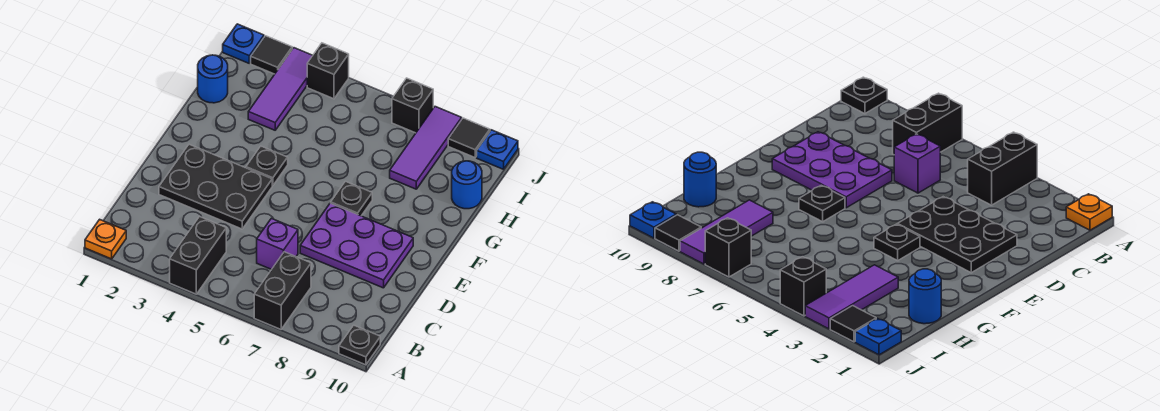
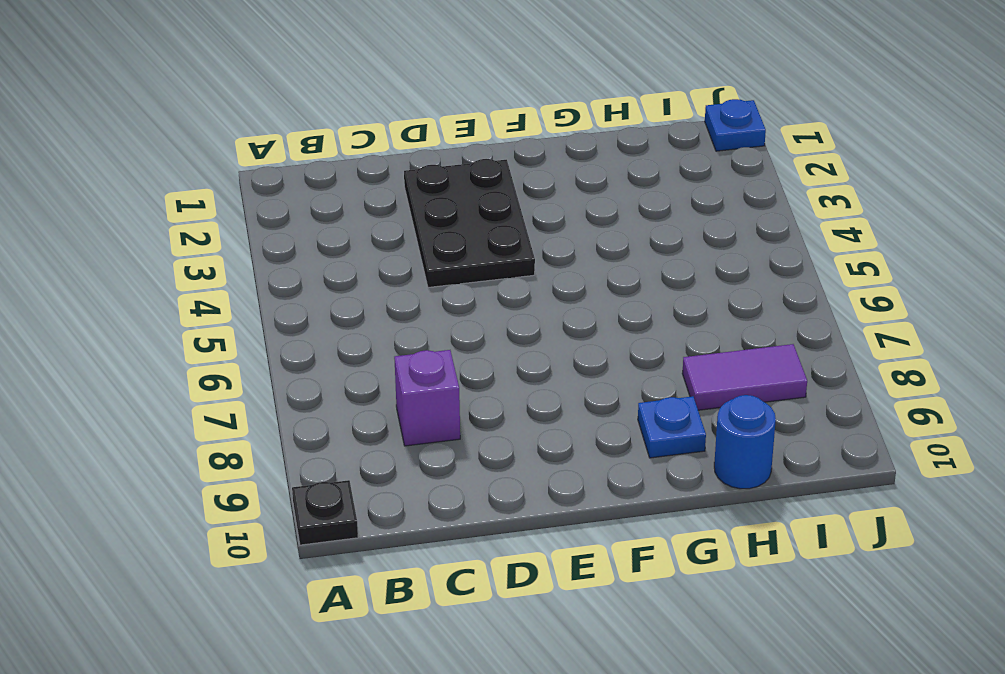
purple brick C8 level 1 -> purple brick C6 level 1
blue plate G9 level 1 -> blue plate J10 level 1
purple tile H8:I8 level 1 -> purple tile H8:J8 level 1
none -> orange plate A1 level 1
none -> black brick A4:B4 level 1
none -> black brick A7:B7 level 1

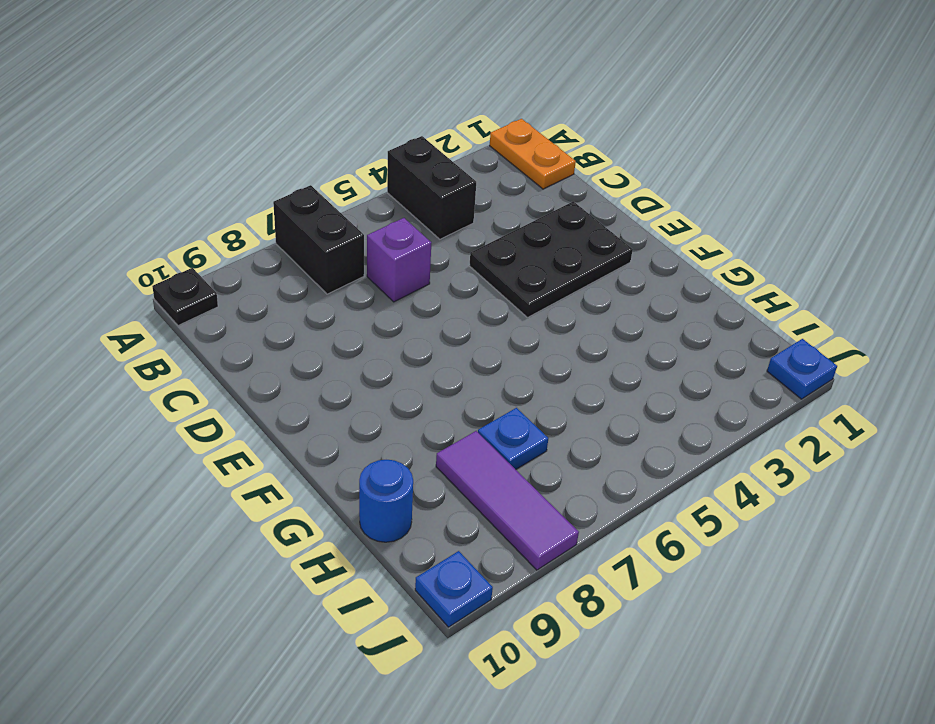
orange plate A1:B1 level 1 -> orange plate A1 level 1
blue plate H7 level 1 -> none
none -> purple plate D7:E9 level 1
none -> black plate F4 level 1
none -> black plate F7 level 1

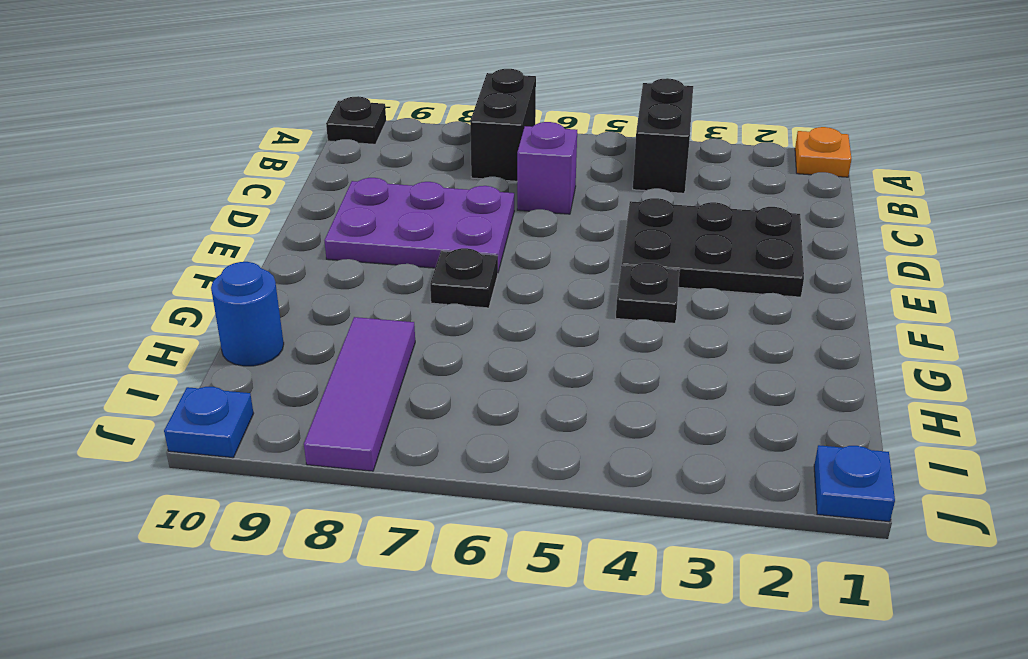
none -> blue round brick H1 level 1
none -> purple tile H3:J3 level 1
none -> black tile J2 level 1

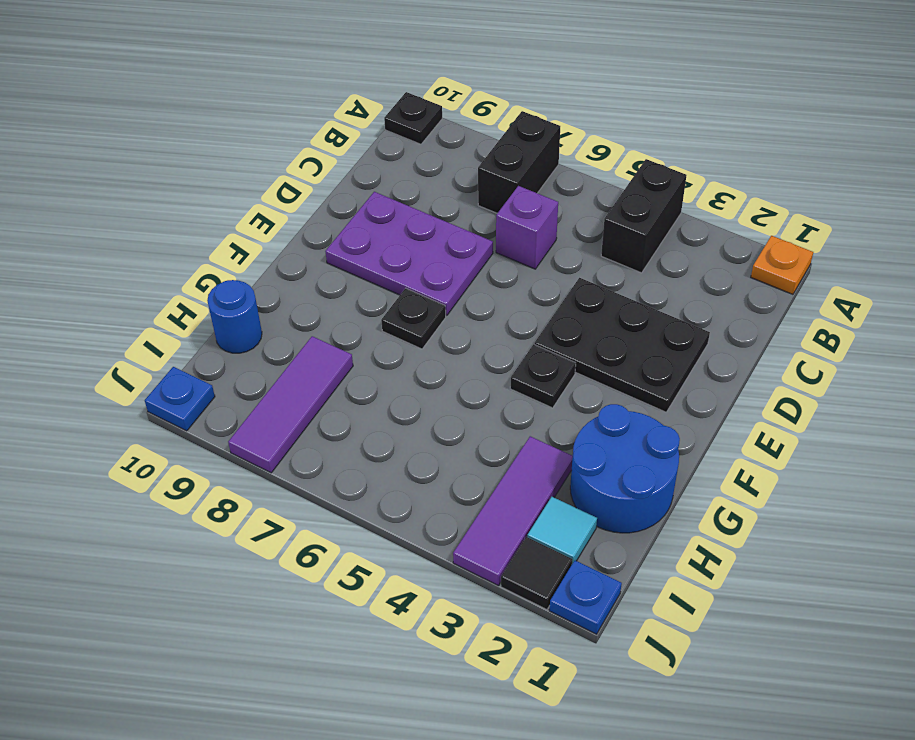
blue round brick G1:H2 level 1 -> blue round brick H1 level 1
cyan tile I2 level 1 -> none
none -> black brick J4 level 1
none -> black brick J7 level 1
none -> black tile J9 level 1

